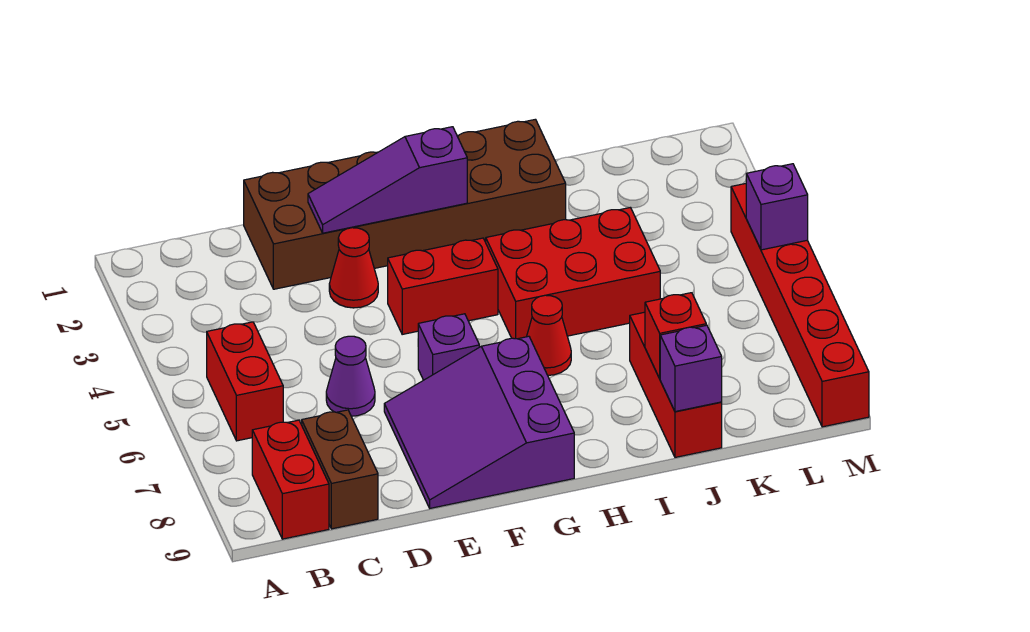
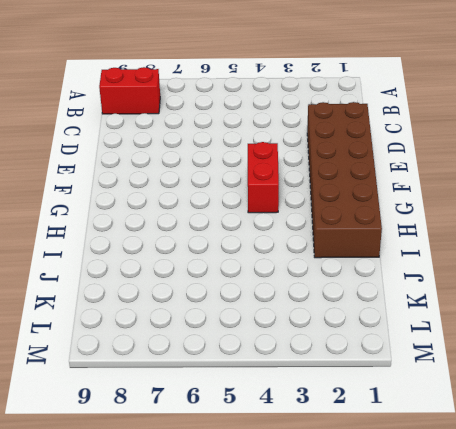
none -> red brick B5:B6 level 1
none -> brown brick C8:C9 level 1
none -> purple cone D6 level 1

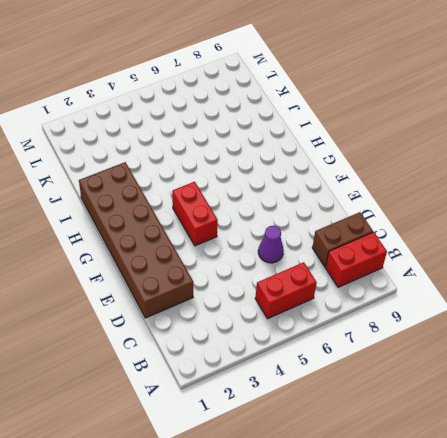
none -> red cone E3 level 1
none -> purple slope E7:G9 level 1 top G
none -> purple brick F6 level 1

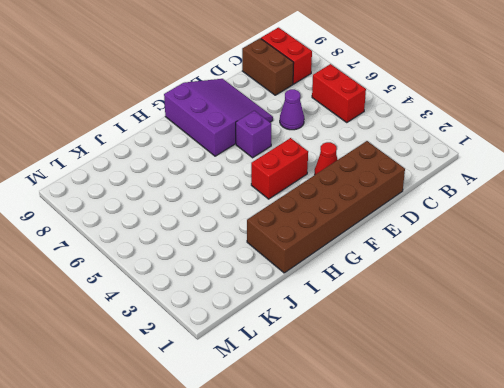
none -> red brick H4:J5 level 1
none -> red cone H6 level 1
none -> red brick J7:J9 level 1

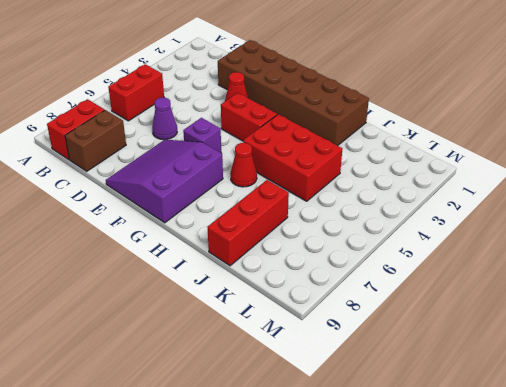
none -> red brick M4:M9 level 1
none -> purple slope E2:G2 level 2 top G
none -> red brick J8 level 2

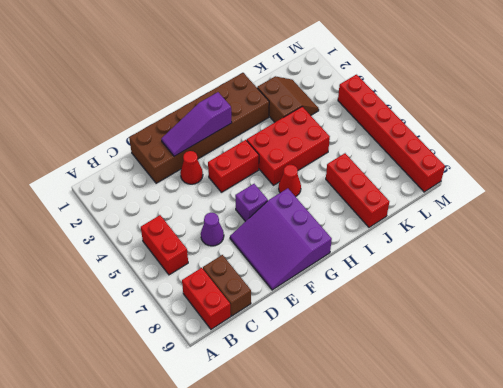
brown slope J2:K3 level 1 top J -> none
none -> red brick J8 level 2
none -> purple brick J9 level 2
none -> purple brick M5 level 2

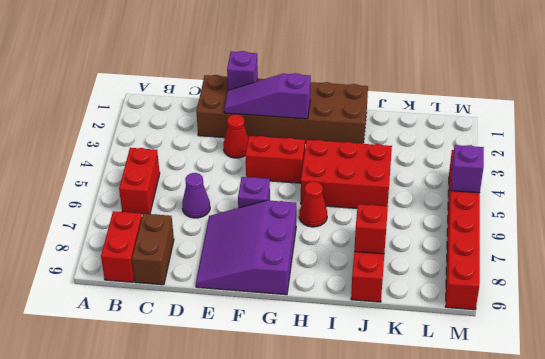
purple brick E1 level 2 -> purple brick J9 level 2

